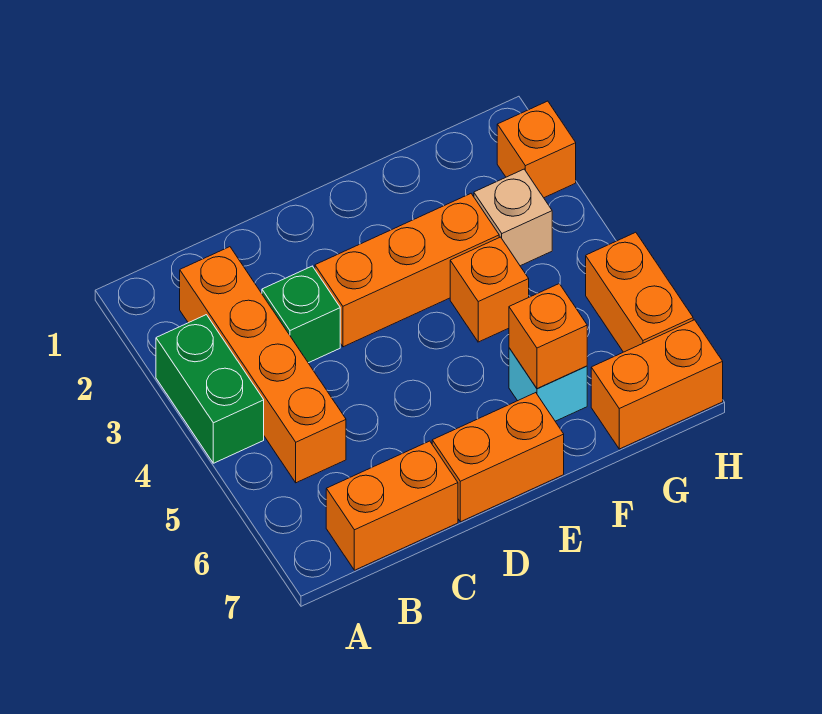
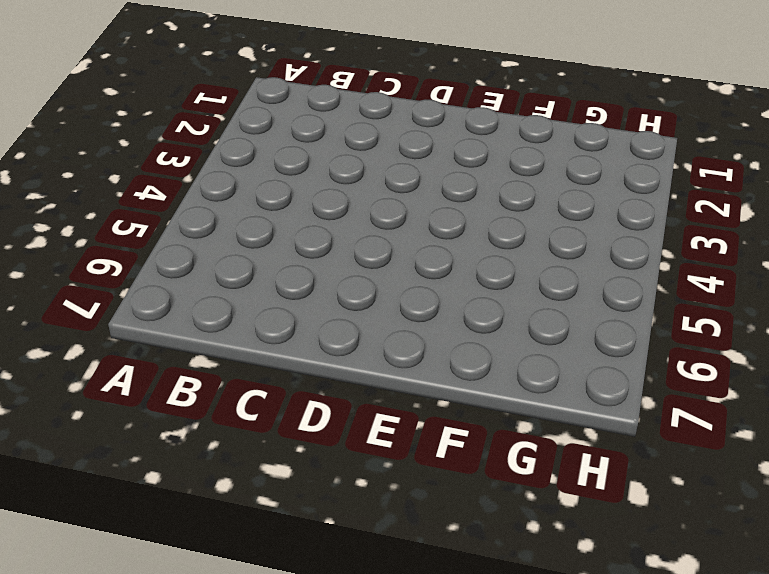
none -> green brick A3:A4 level 1
none -> orange brick B2:B5 level 1
none -> orange brick B7:C7 level 1

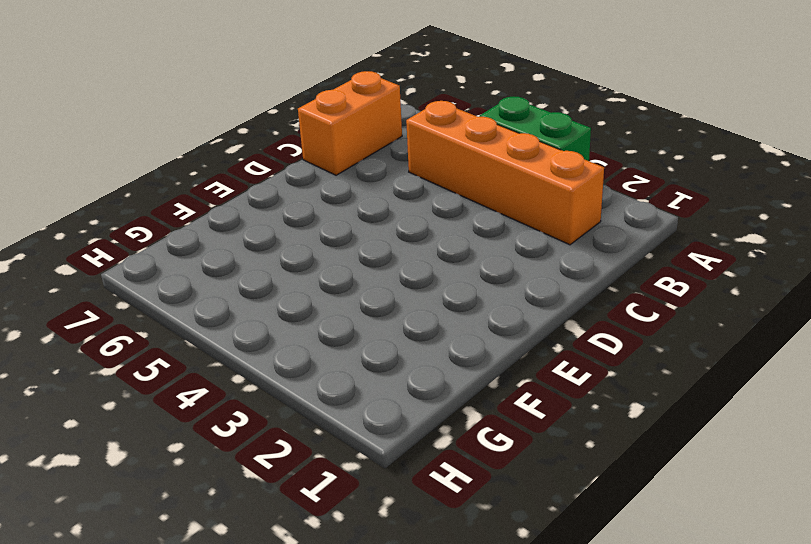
none -> green brick C3 level 1
none -> orange brick D3:F3 level 1
none -> orange brick D7:E7 level 1

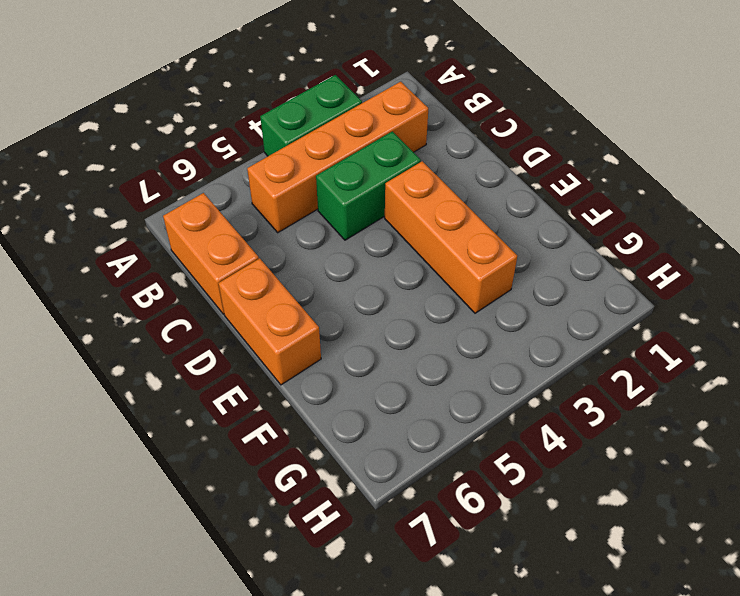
green brick C3:C4 level 1 -> green brick C3 level 1
none -> orange brick F4 level 1
none -> cyan brick F6 level 1
none -> tan brick G3 level 1

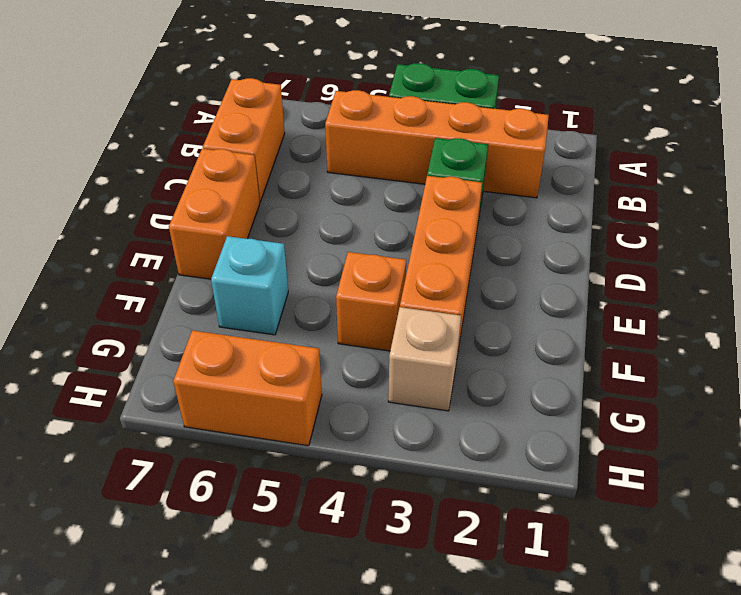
none -> orange brick G7:H7 level 1
none -> orange brick H2 level 1
none -> orange brick F6 level 2

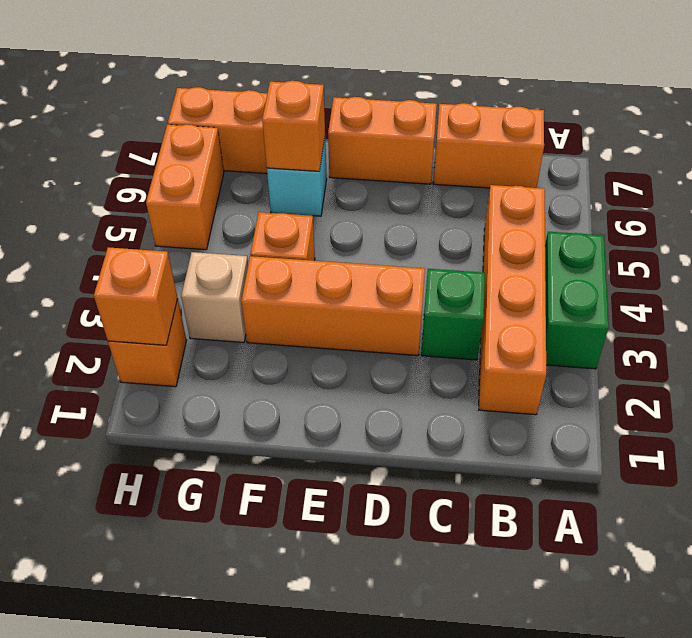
orange brick H2 level 2 -> none

